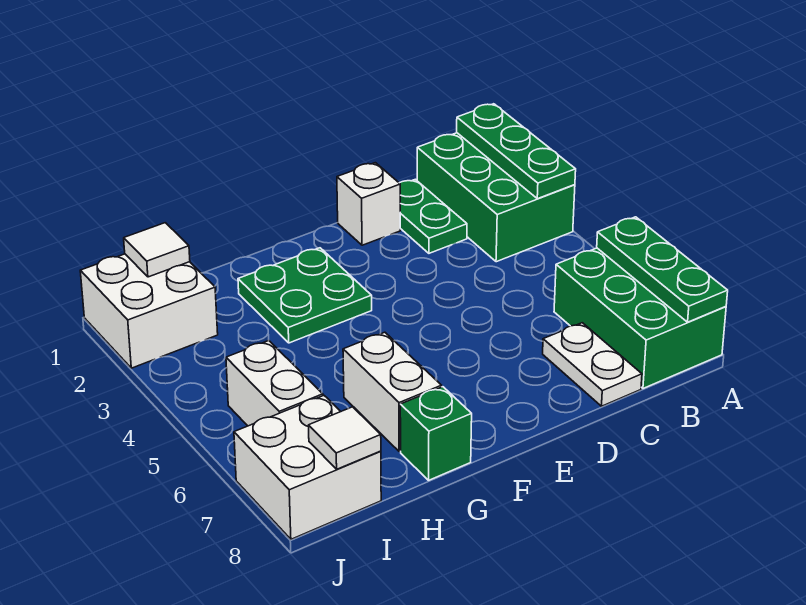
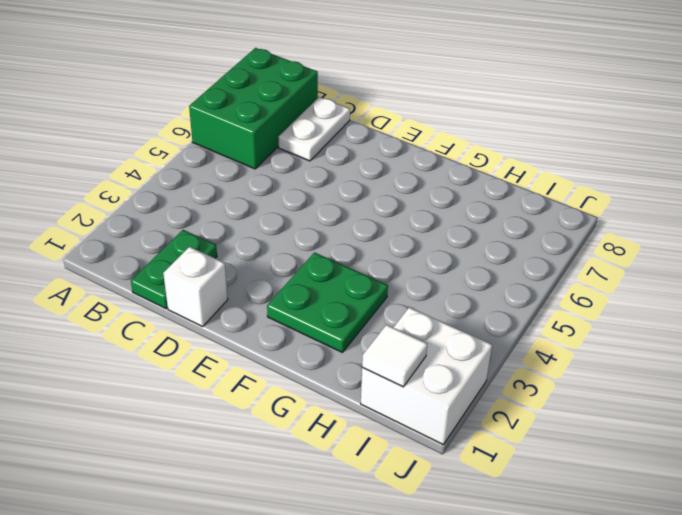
none -> green brick A1:B3 level 1
none -> white brick G6:G7 level 1
none -> green brick G8 level 1

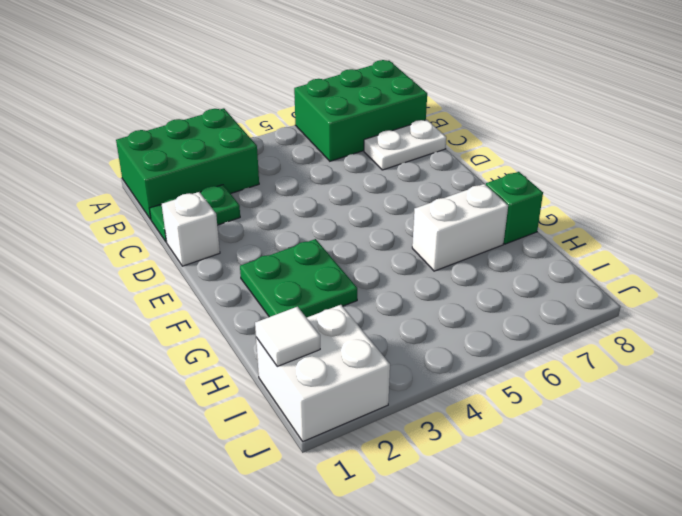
none -> white brick I5:I6 level 1
none -> white brick I7:J8 level 1
none -> green plate A1:A3 level 2

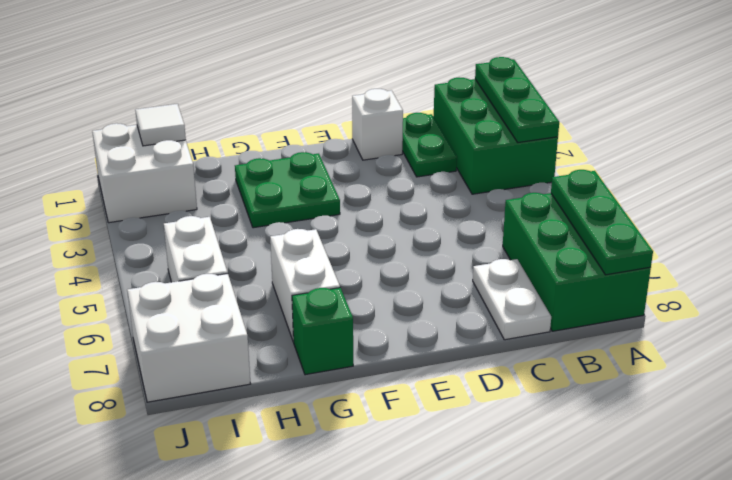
none -> white tile I8 level 2

